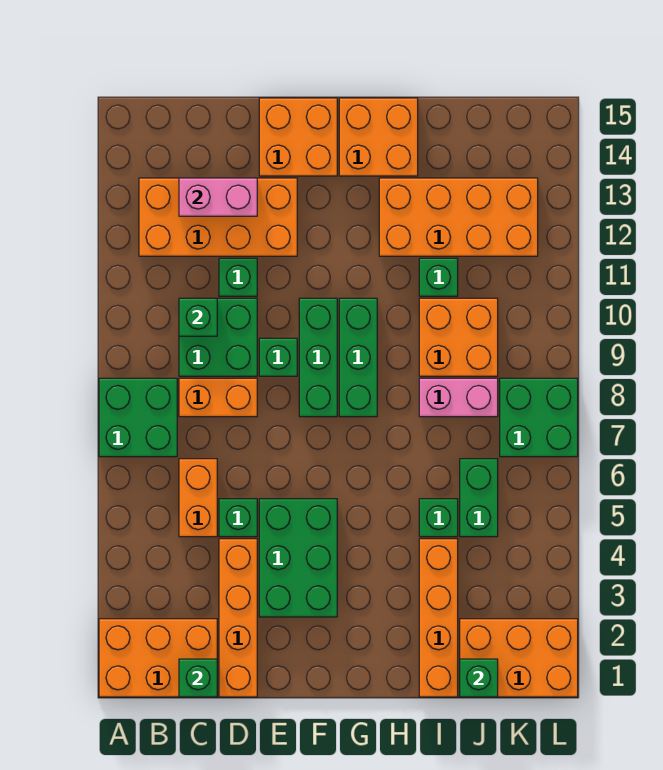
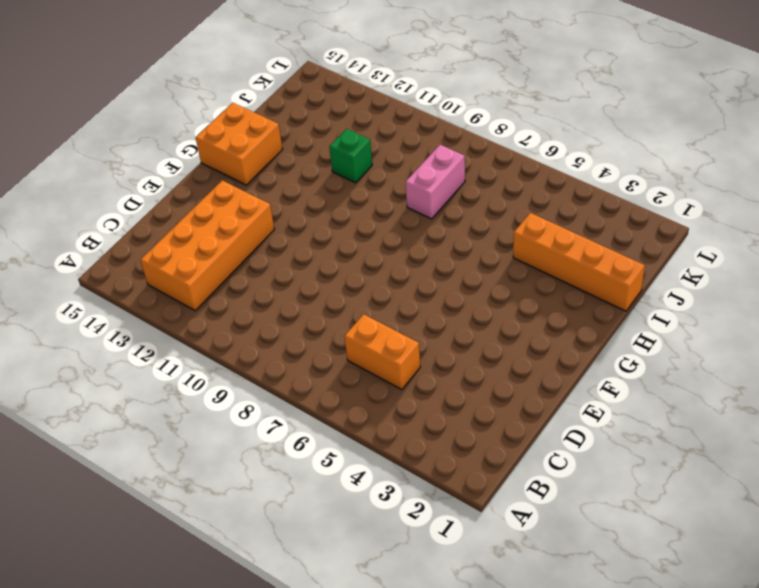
none -> orange brick A1:C2 level 1
none -> green brick A7:B8 level 1
none -> orange brick C8:D8 level 1

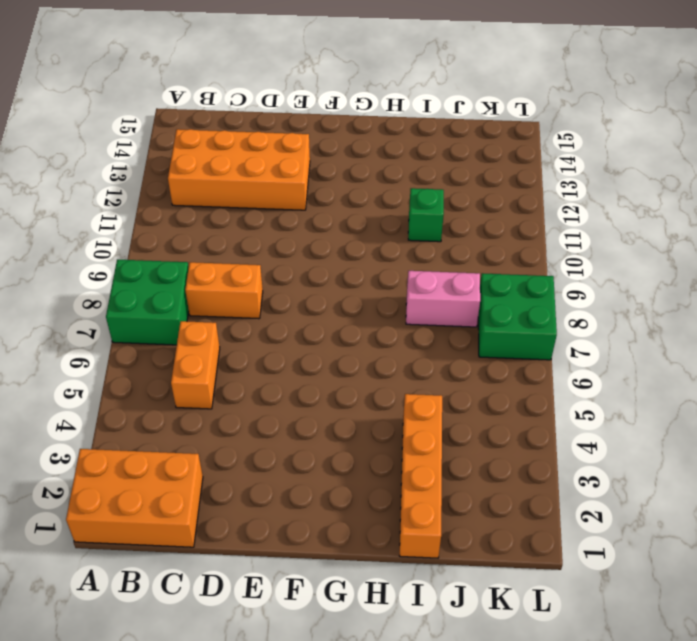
none -> green brick C9:D10 level 1
none -> orange brick D1:D4 level 1
none -> green brick D5 level 1

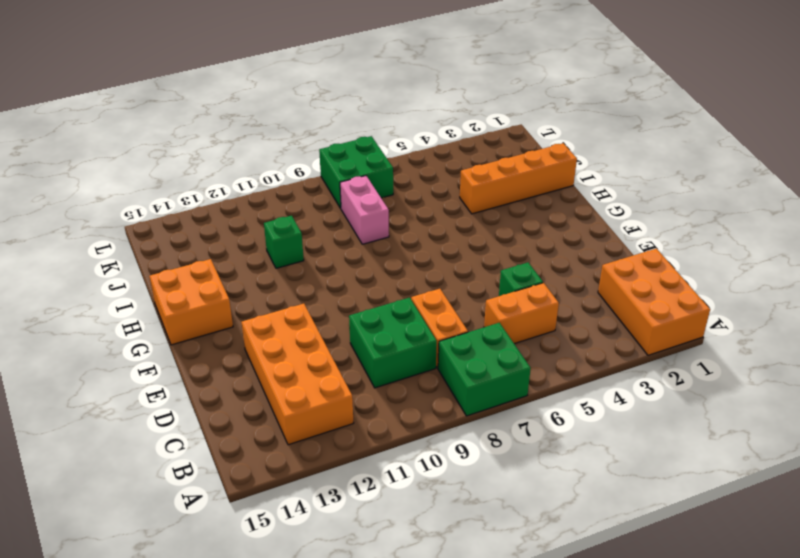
none -> orange brick D1:D4 level 1
none -> green brick D11 level 1
none -> green brick E3:F5 level 1

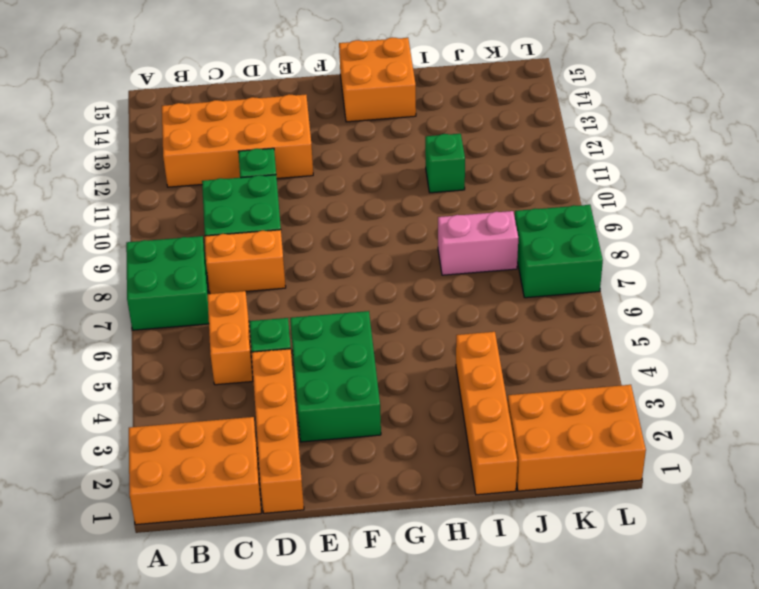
none -> green brick E9 level 1
none -> orange brick E14:F15 level 1
none -> green brick F8:F10 level 1

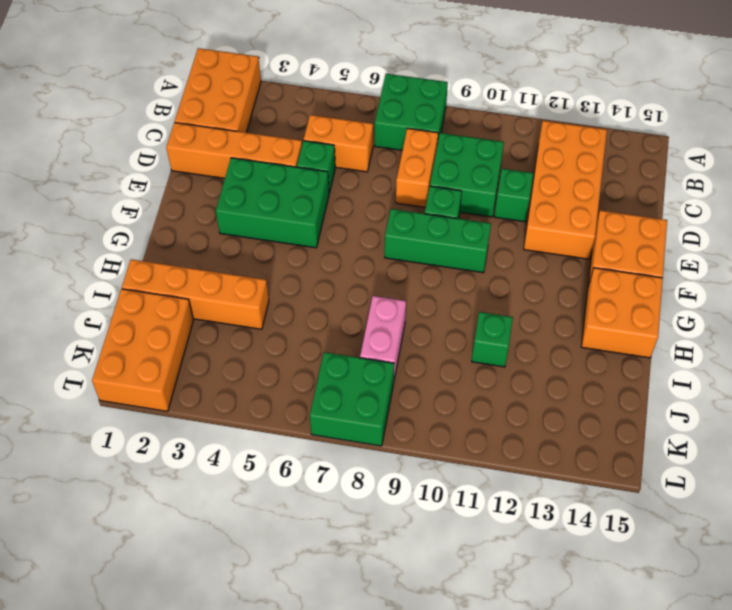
none -> green brick G8:G10 level 1
none -> orange brick H12:K13 level 1
none -> green brick I5 level 1

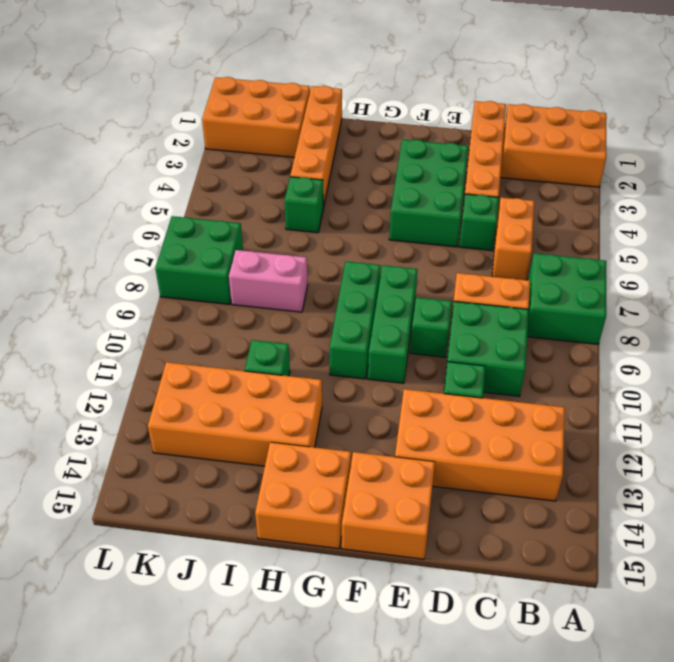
none -> orange brick I9:J10 level 1
none -> green brick J5:J6 level 1
none -> green brick C1 level 2

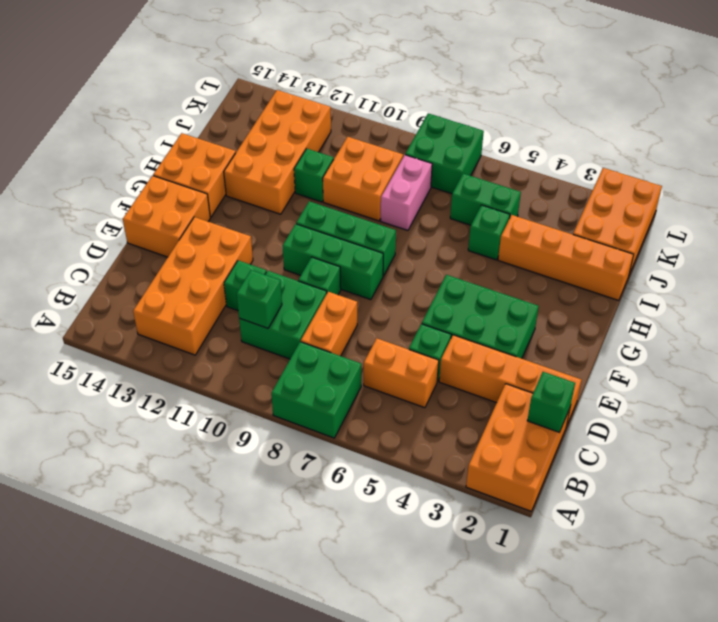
none -> pink brick C13:D13 level 2
none -> green brick J1 level 2

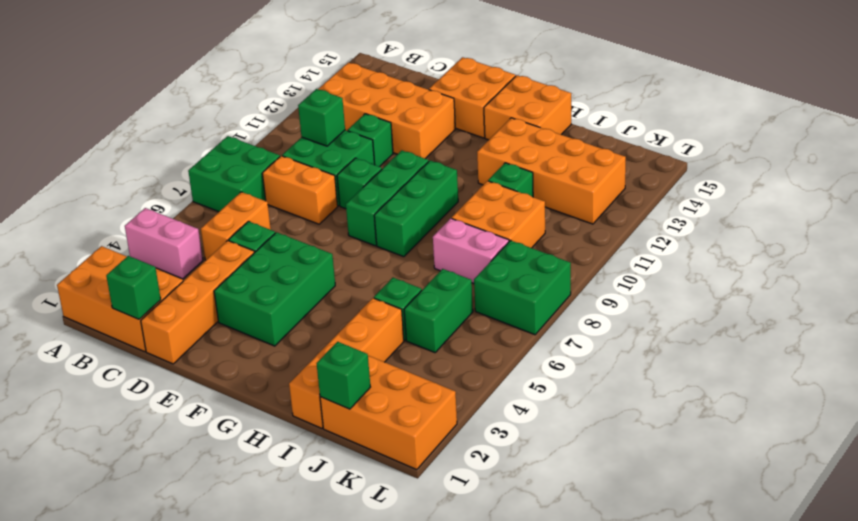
pink brick A4:B4 level 1 -> pink brick C13:D13 level 2

